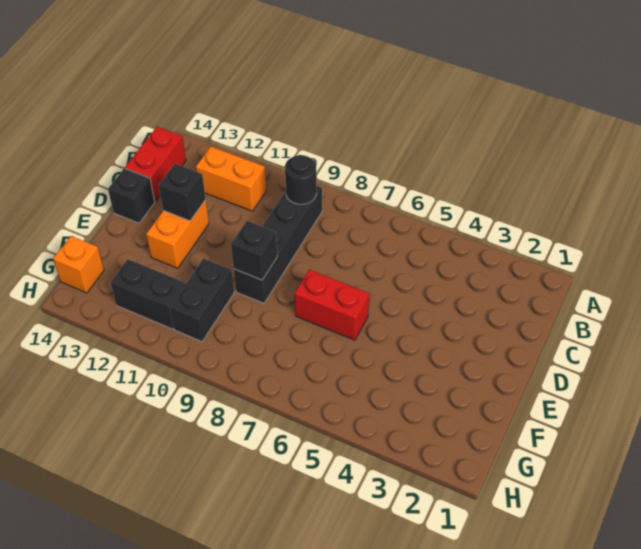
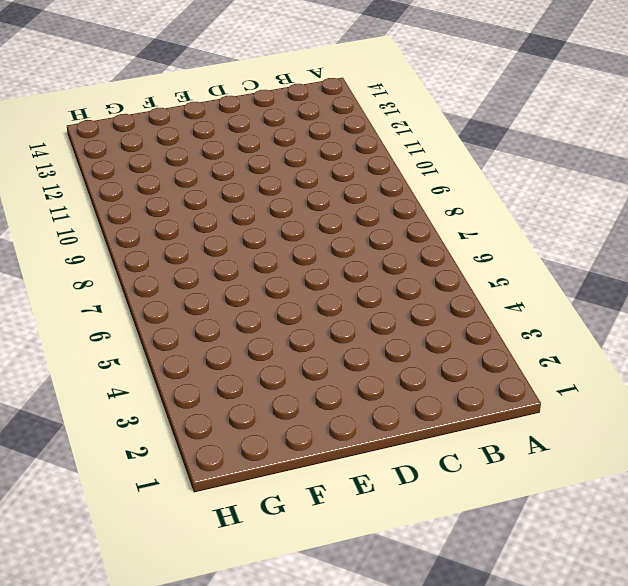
none -> black brick B9:E9 level 1
none -> orange brick B11:B12 level 1
none -> red brick B14:C14 level 1

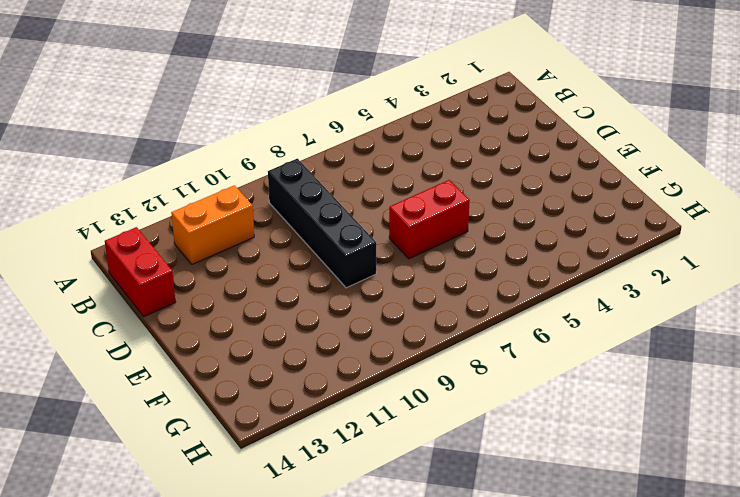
none -> orange brick D12:E12 level 1
none -> black brick D14 level 1
none -> black brick F10:G10 level 1

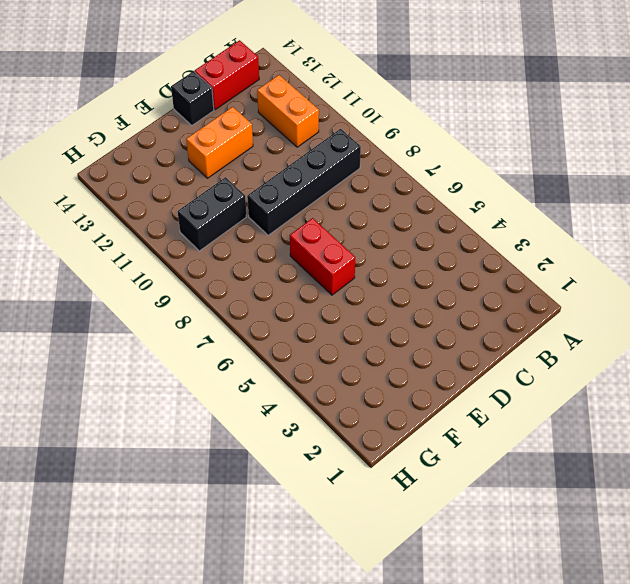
none -> black brick G11:G12 level 1
none -> orange brick G14 level 1
none -> black round brick B9 level 2

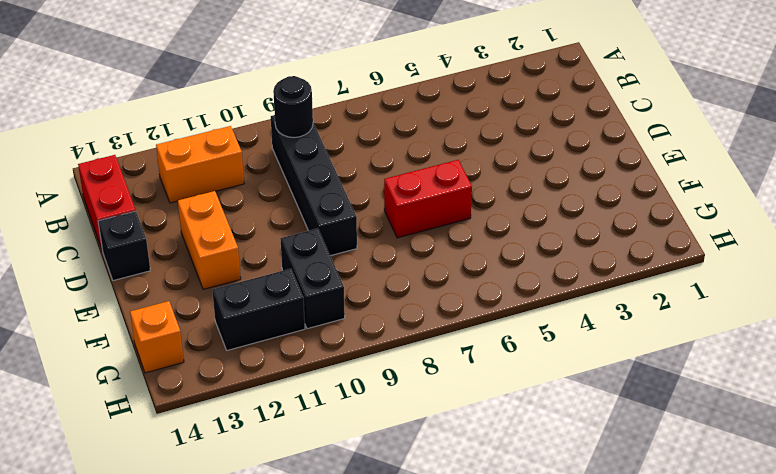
none -> black brick D12 level 2
none -> black brick E9 level 2

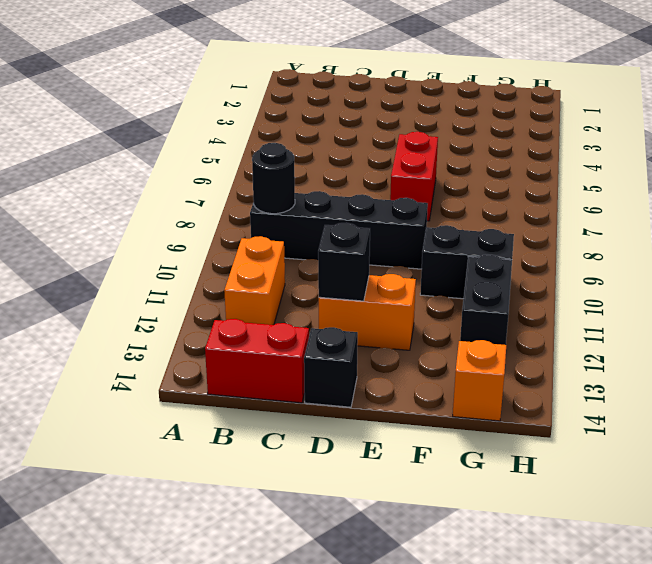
none -> black brick E9 level 2

